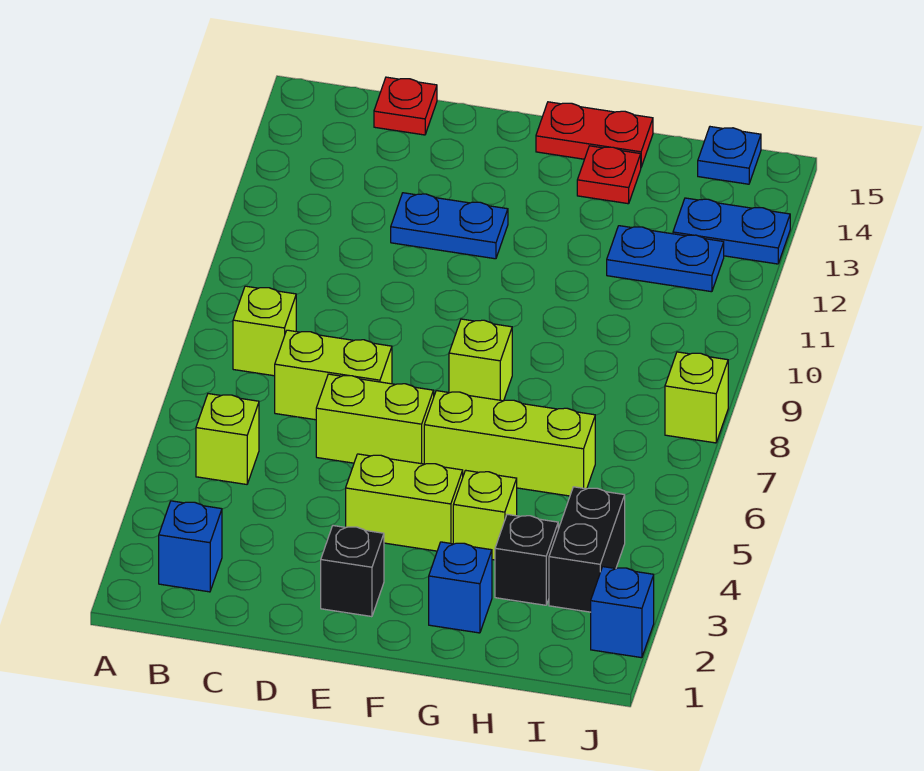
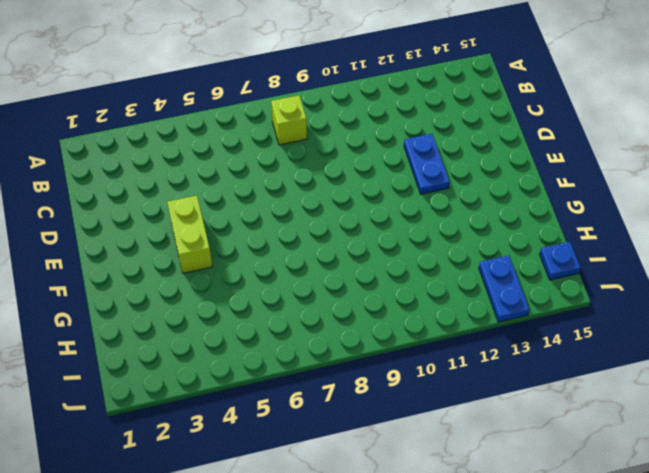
none -> blue brick B2 level 1
none -> lime brick B5 level 1
none -> lime brick C7:D7 level 1

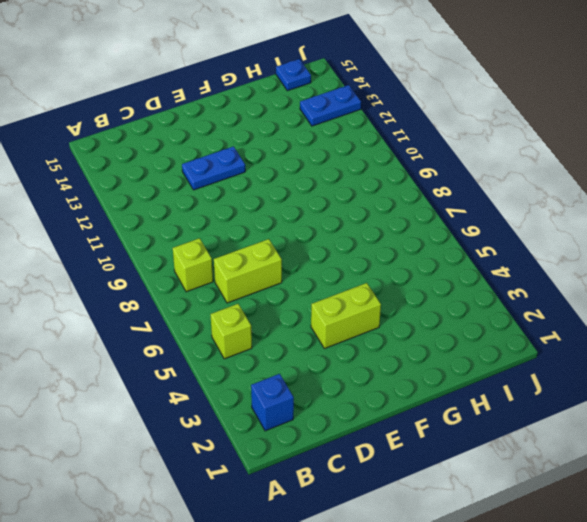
none -> red plate C15 level 1
none -> lime brick D6:E6 level 1
none -> black brick E2 level 1

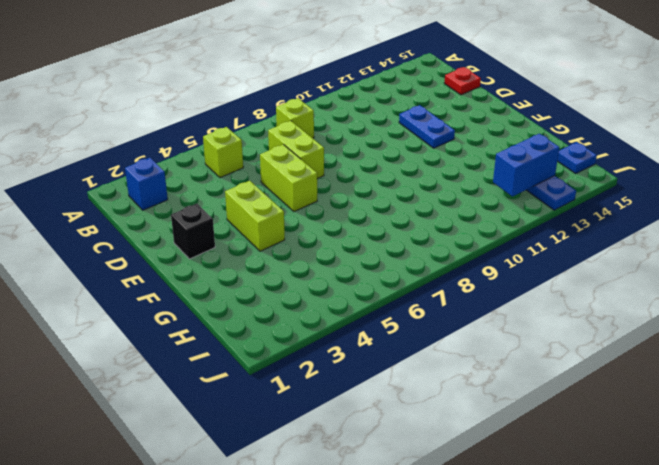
blue brick I12:I13 level 2 -> none
none -> lime brick F6:H6 level 1
none -> lime brick F8 level 1
none -> red plate F15:G15 level 1

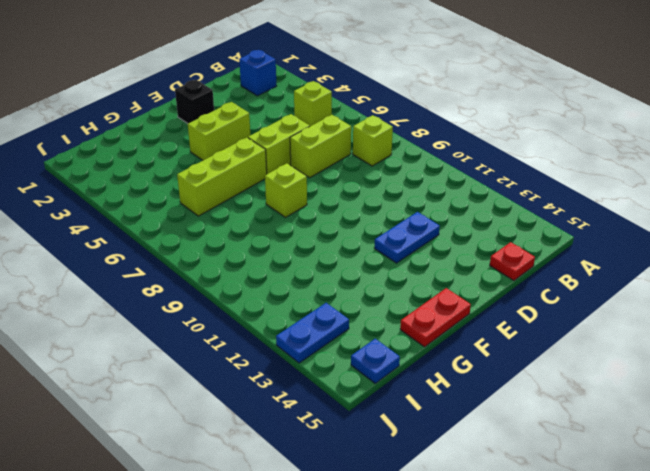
none -> blue brick G2 level 1
none -> lime brick G4 level 1
none -> red plate G14 level 1

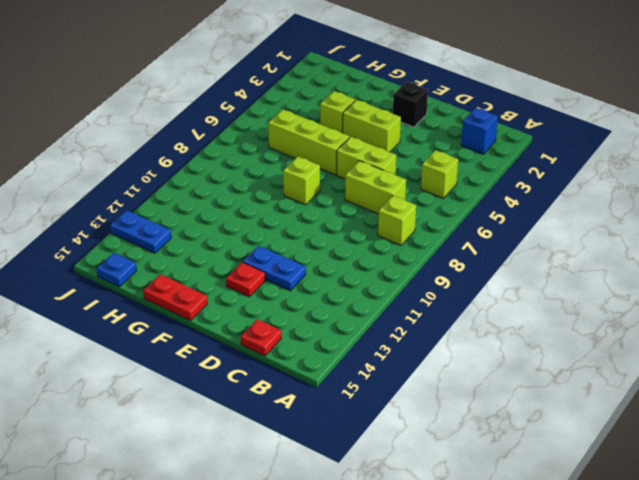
red plate E13 level 1 -> red plate G14 level 1
none -> blue brick G2 level 1
none -> black brick H3 level 1
none -> blue plate H12:I12 level 1

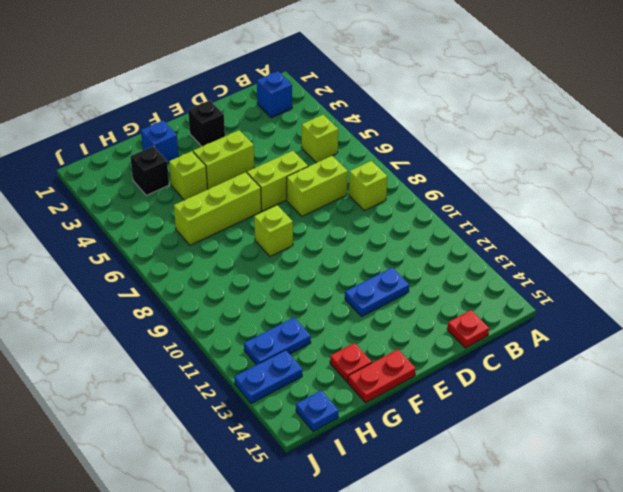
none -> black brick I3:I4 level 1
none -> blue brick J2 level 1
none -> lime brick J8 level 1

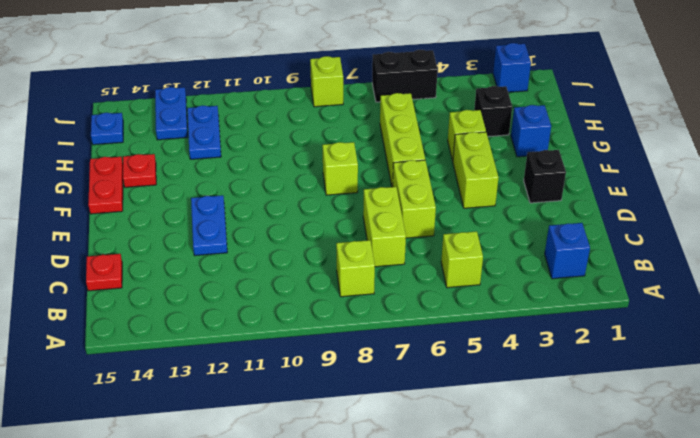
black brick J5:J6 level 1 -> black brick I3:I4 level 1

